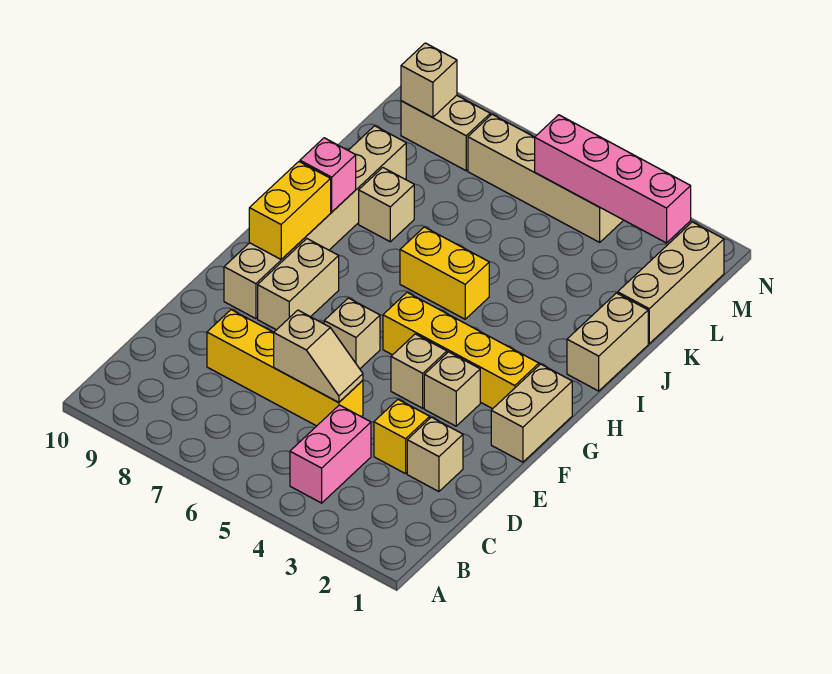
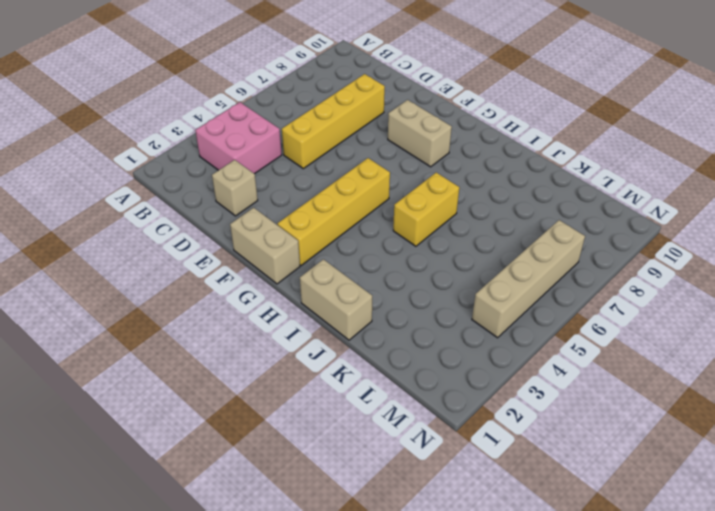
pink brick B3:C4 level 1 -> pink brick B4:C4 level 1
none -> yellow brick D3 level 1
none -> tan brick F3 level 1
none -> tan brick F4 level 1

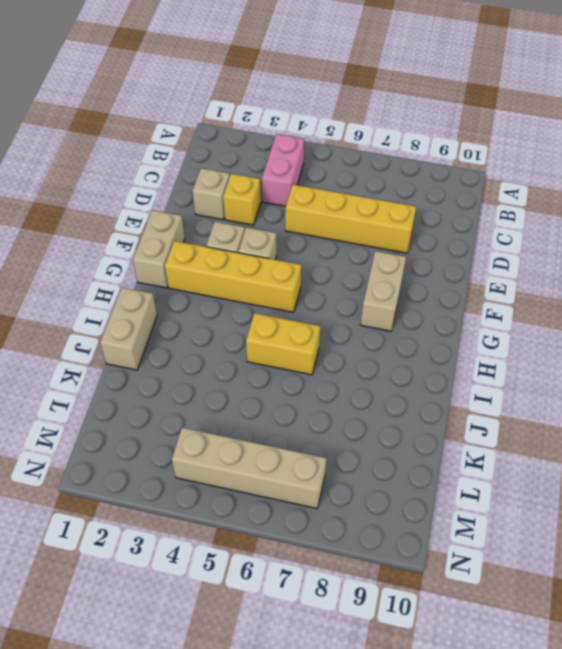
none -> tan brick F6 level 1
none -> tan brick F9:K9 level 1
none -> tan brick J8 level 1

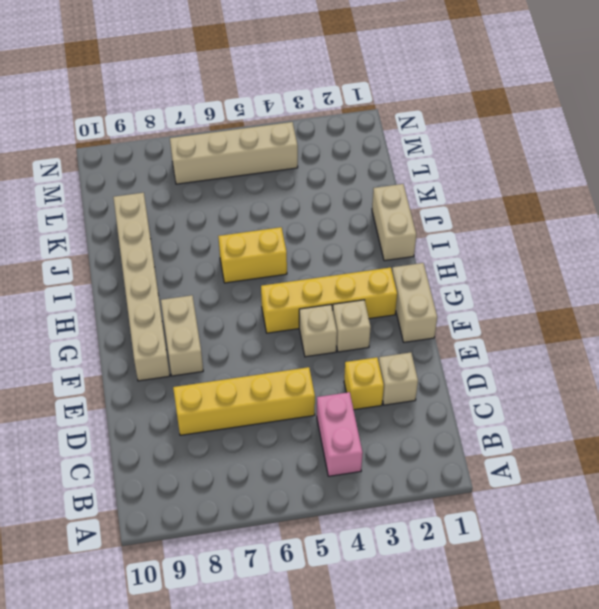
none -> tan brick F6 level 1
none -> tan brick J8 level 1
none -> tan brick K1:M1 level 1

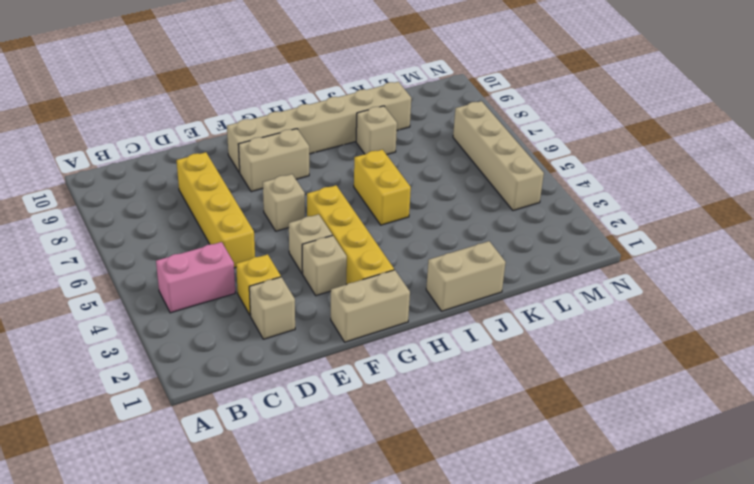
none -> tan brick K1:M1 level 1
none -> tan brick M8:M9 level 1
none -> tan slope D5:D6 level 2 top 6

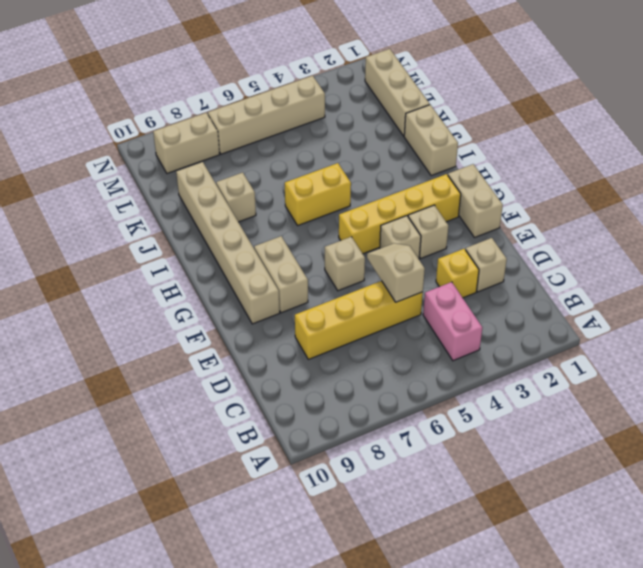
tan slope D5:E5 level 2 top D -> tan slope D5:D6 level 2 top 6
none -> yellow brick G9:H9 level 2
none -> pink brick I9 level 2
none -> pink brick M2:M5 level 2

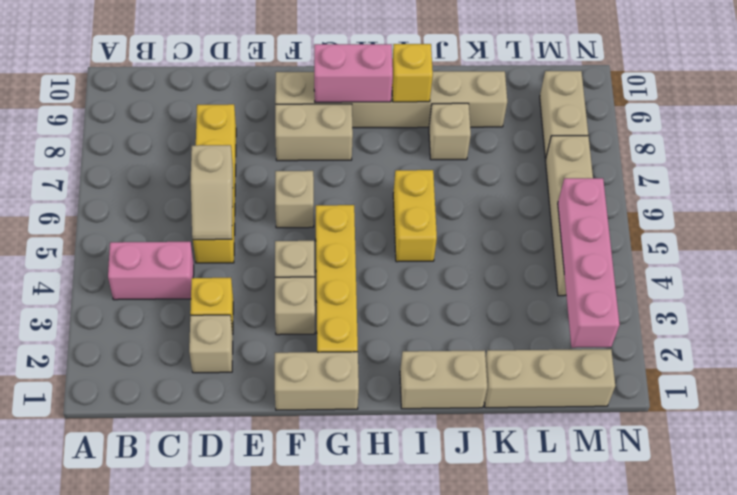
pink brick G9:H9 level 2 -> yellow brick G9:H9 level 2
yellow brick I9 level 2 -> pink brick I9 level 2
none -> tan brick M9 level 2

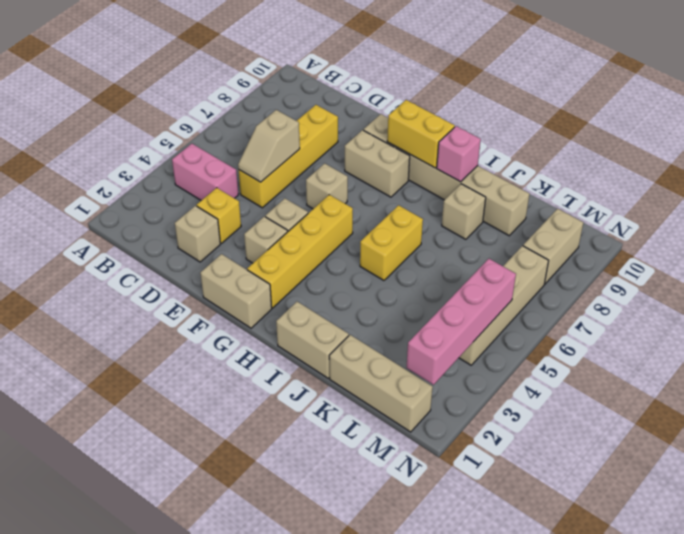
none -> tan brick M9 level 2

